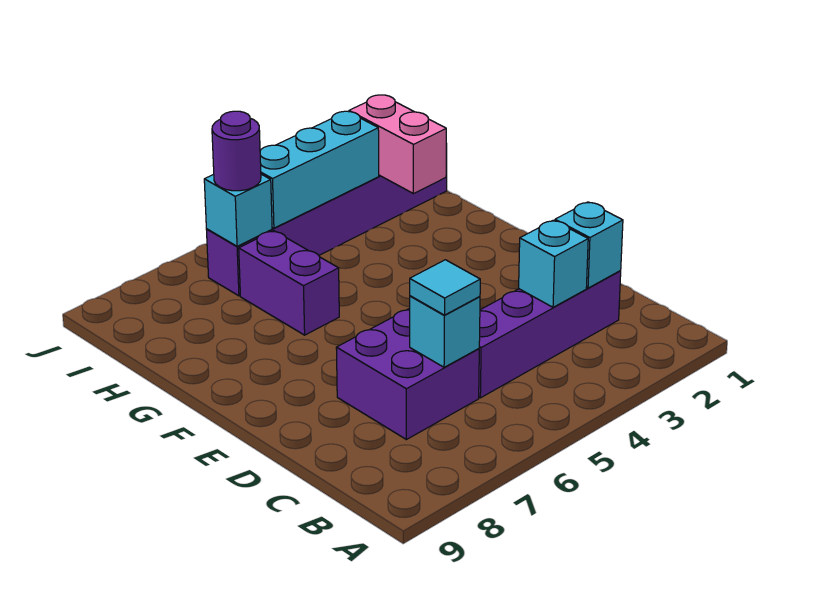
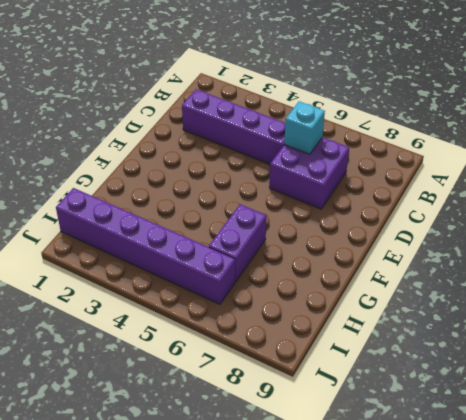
none -> cyan brick C2 level 2
none -> cyan brick C3 level 2
none -> pink brick H2:I2 level 2

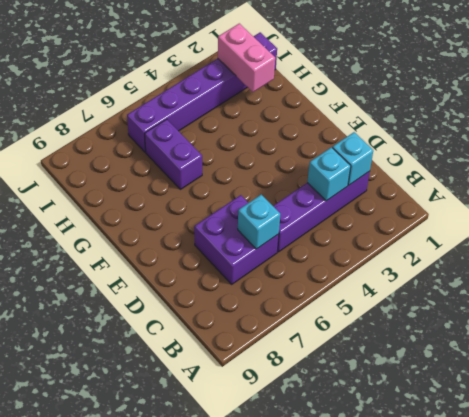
none -> cyan brick I3:I5 level 2
none -> cyan brick I6 level 2
none -> cyan tile C6 level 3

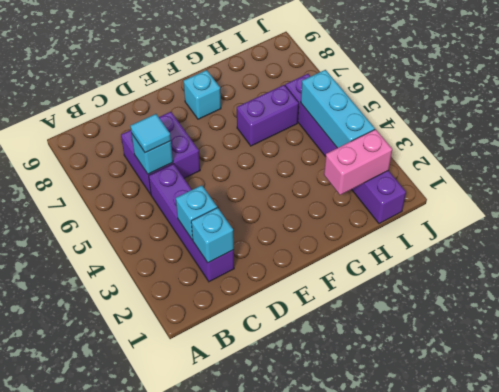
cyan brick F8 level 1 -> cyan brick I6 level 2
none -> purple round brick I6 level 3

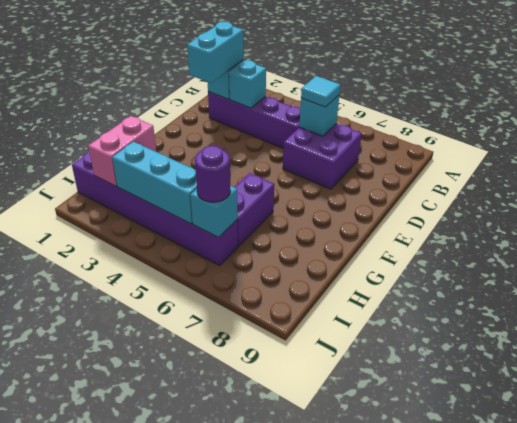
cyan brick C2:D2 level 3 -> none

